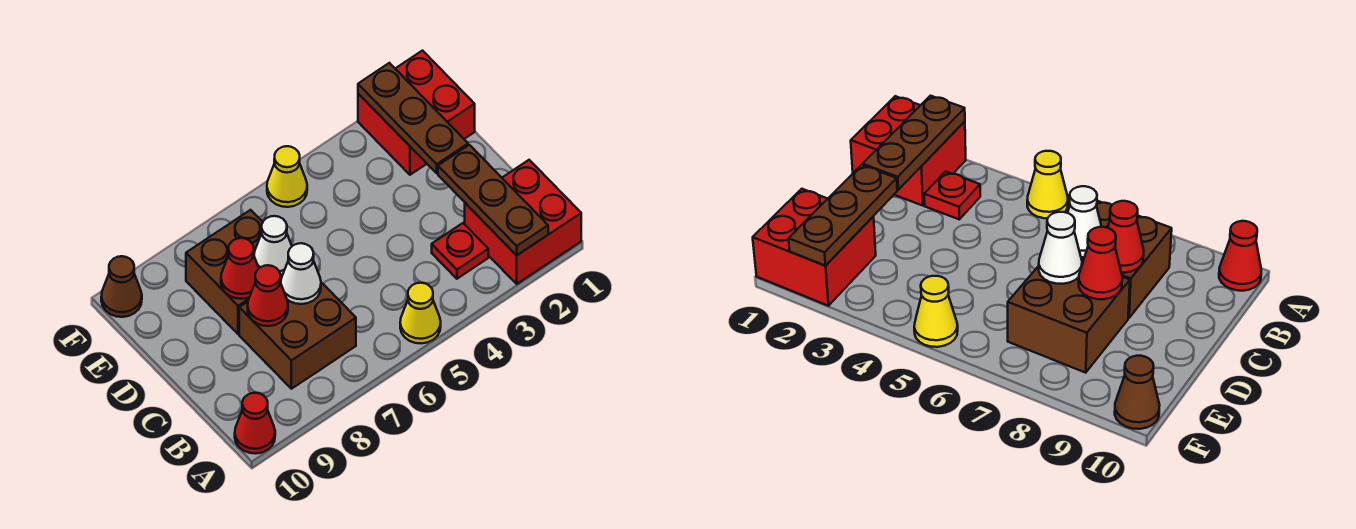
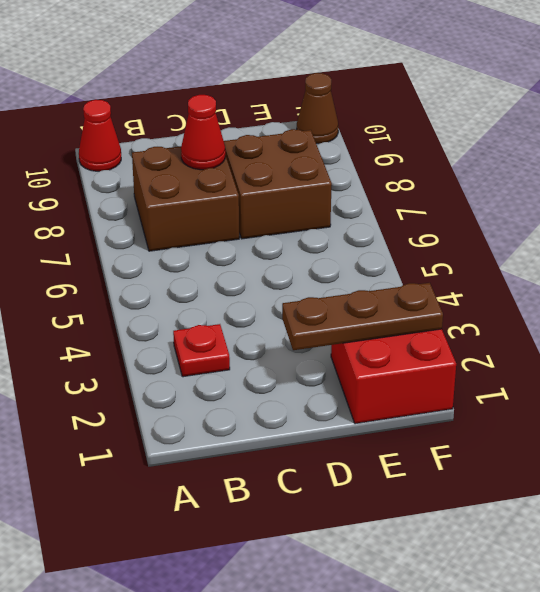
none -> red brick A1:B2 level 1
none -> yellow cone A5 level 1
none -> yellow cone F5 level 1

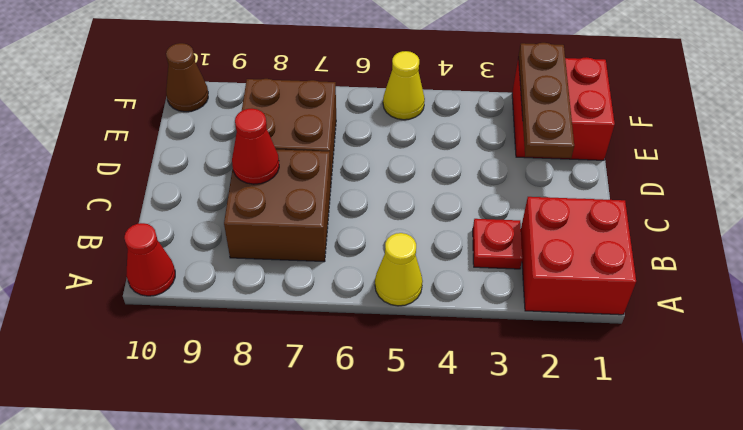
none -> brown plate A2:C2 level 2
none -> white cone C7 level 2
none -> white cone D7 level 2

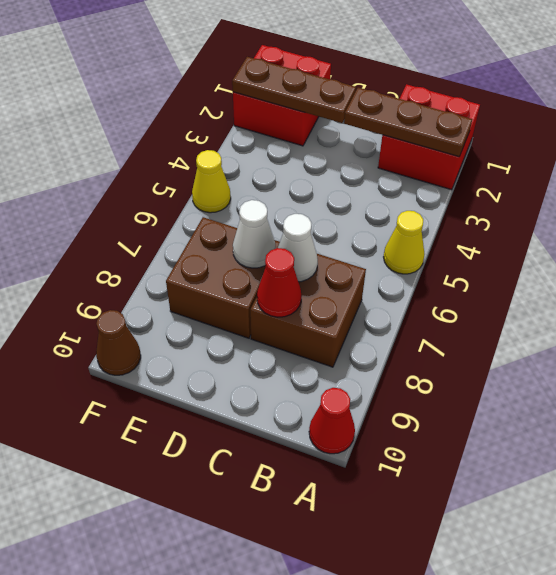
none -> red plate B3 level 1
none -> red cone D8 level 2

